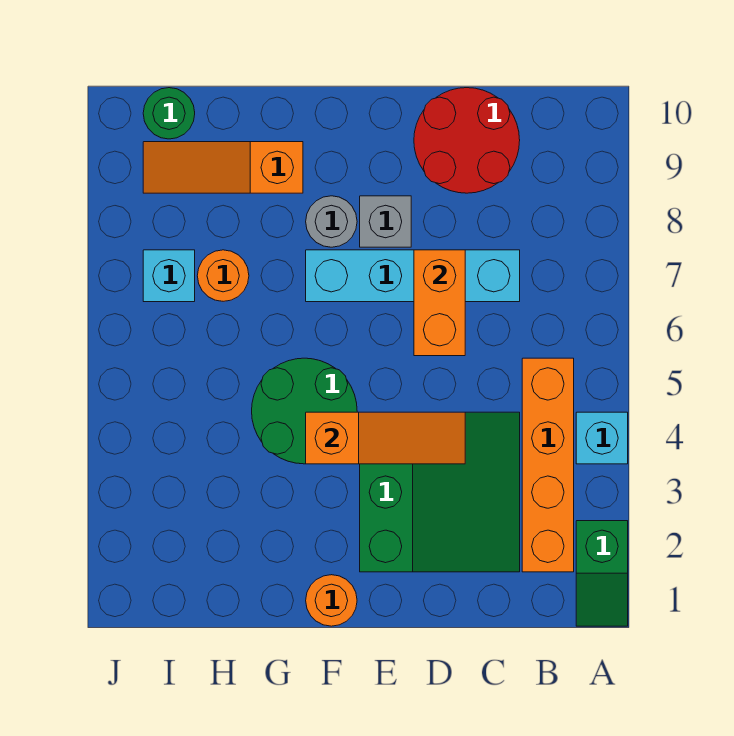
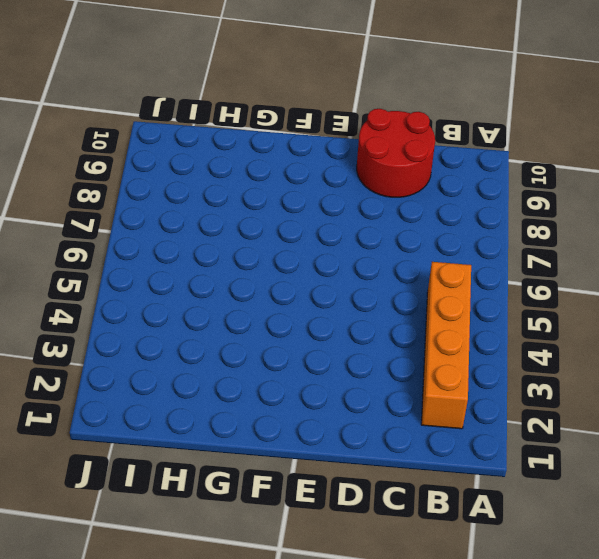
none -> green slope A1:A2 level 1 top 2
none -> cyan brick A4 level 1
none -> green slope C2:E4 level 1 top E

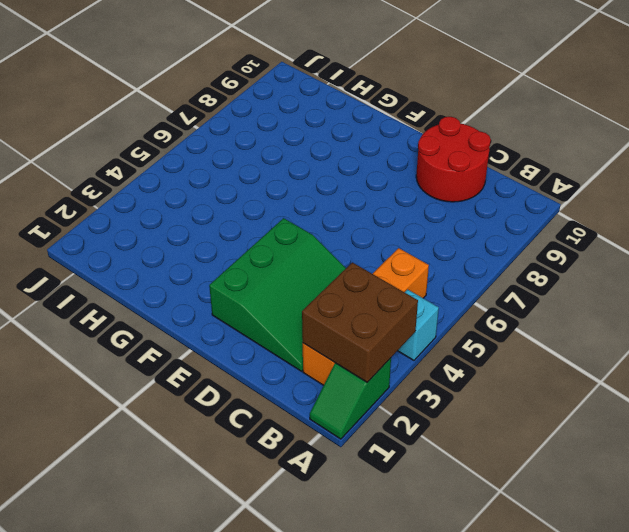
brown brick A2:B3 level 2 -> none
none -> cyan brick C7:F7 level 1
none -> grey brick E8 level 1
none -> orange round brick F1 level 1

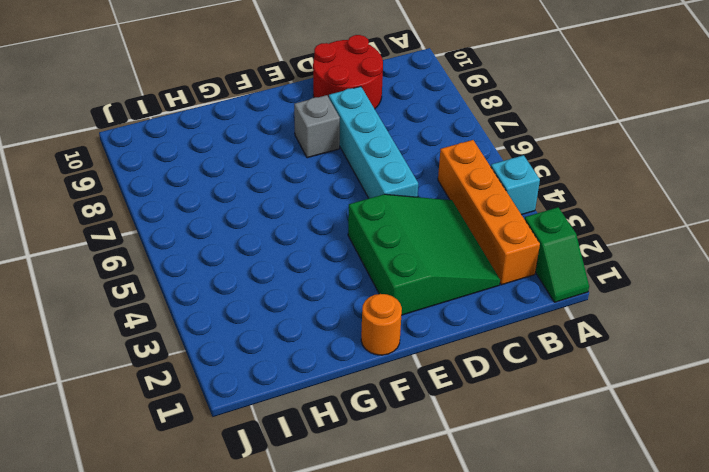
cyan brick D5:D8 level 1 -> cyan brick C7:F7 level 1
none -> green round brick F4:G5 level 1
none -> grey round brick F8 level 1
none -> orange slope G9:I9 level 1 top G

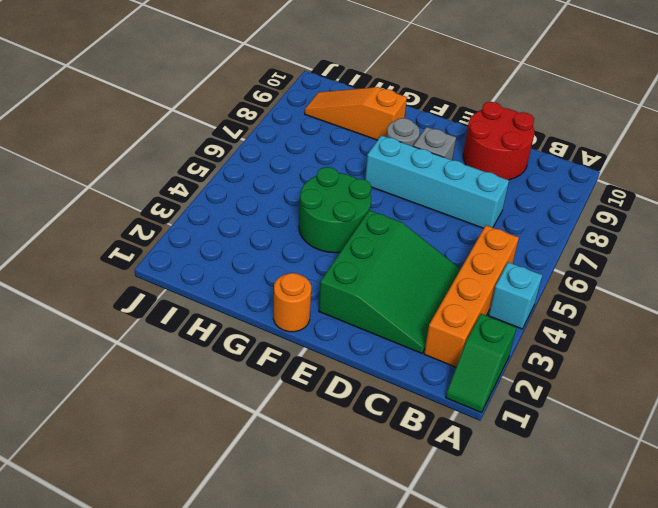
none -> orange round brick H7 level 1
none -> cyan brick I7 level 1
none -> green round brick I10 level 1

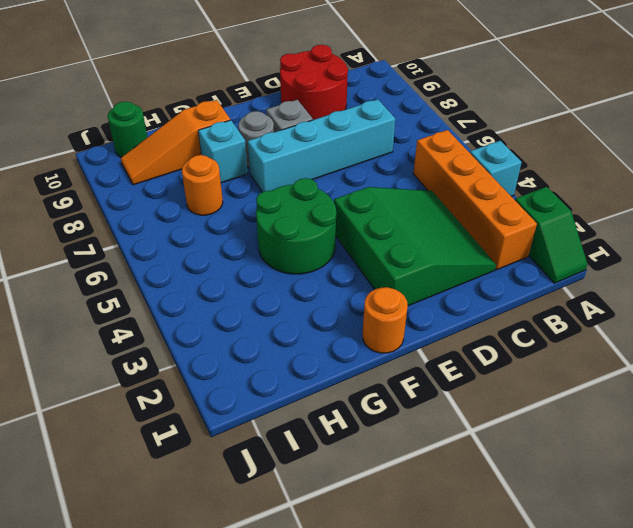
cyan brick G8 level 1 -> cyan brick I7 level 1
none -> orange slope D4:F4 level 2 top F
none -> orange brick D6:D7 level 2

